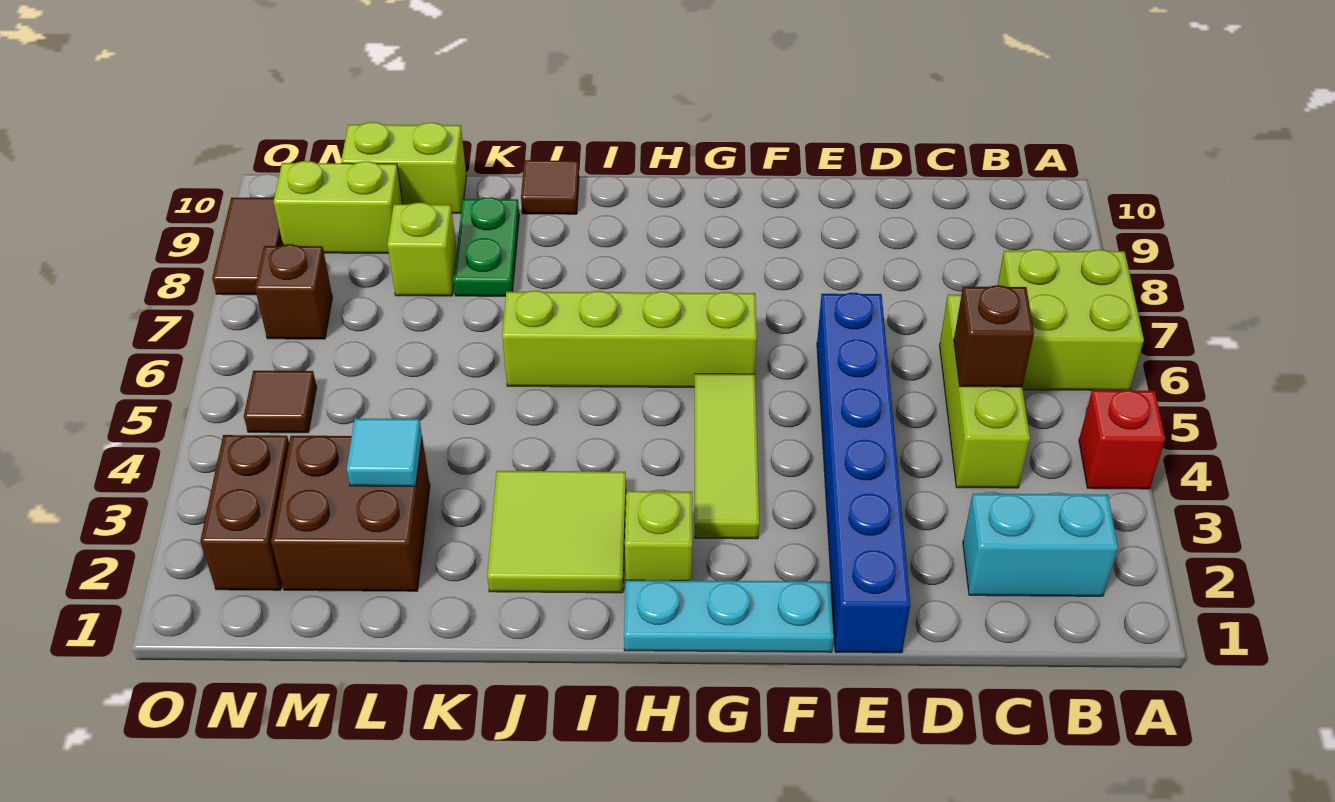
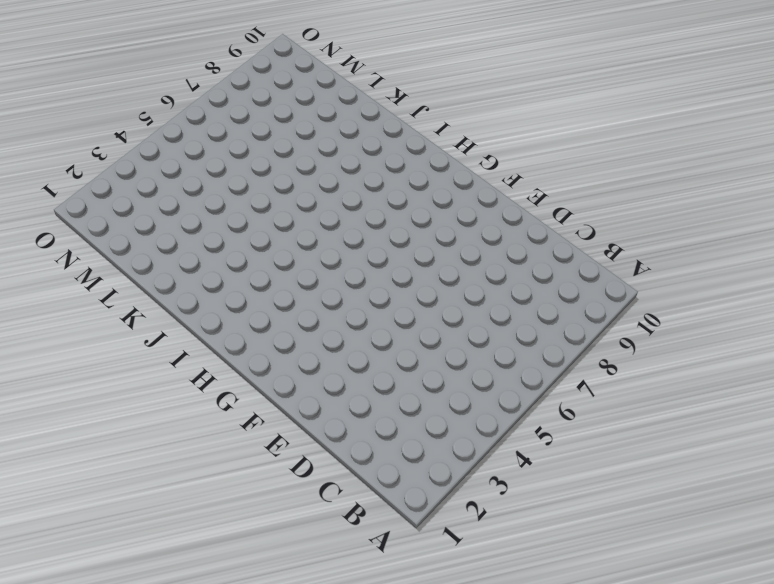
none -> red brick A4 level 1
none -> lime brick A6:B7 level 1
none -> cyan brick B2:C2 level 1

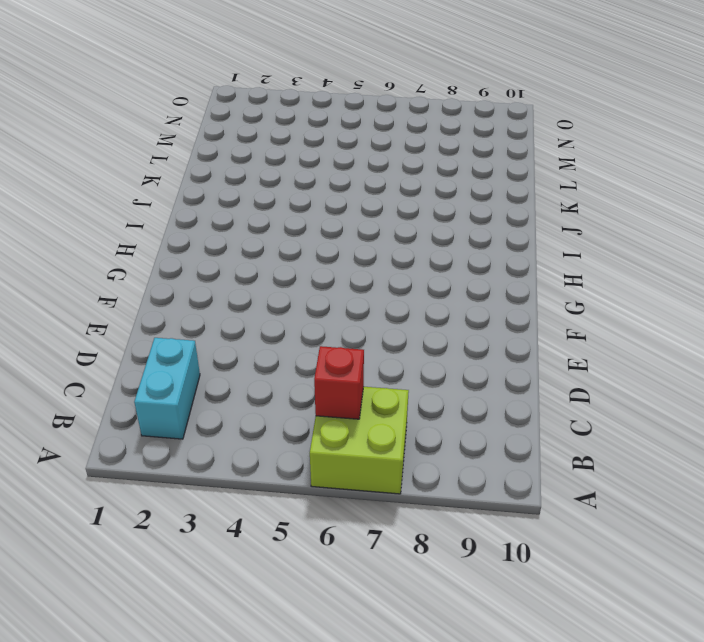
red brick B6 level 2 -> red brick A4 level 1
none -> lime brick C4:C6 level 1
none -> blue brick E1:E6 level 1
none -> cyan plate F1:H1 level 1

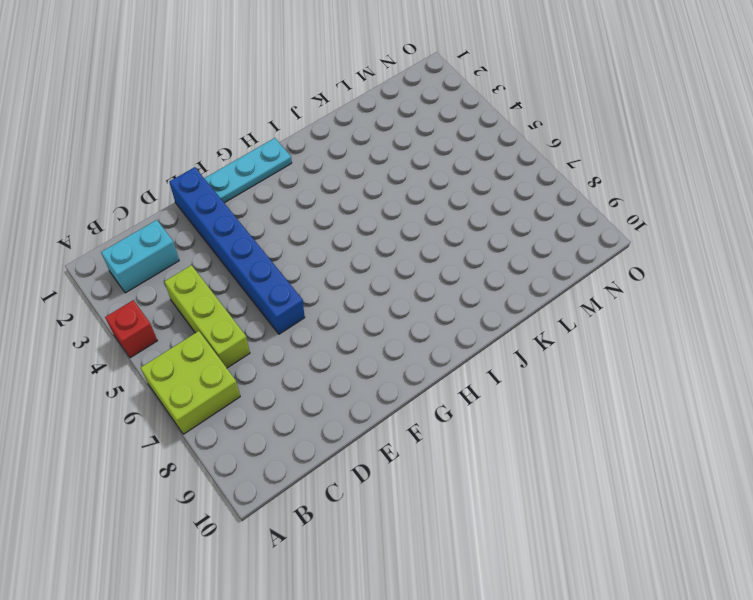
none -> lime tile G3:G5 level 1
none -> lime brick G6:J6 level 1
none -> lime brick H2 level 1

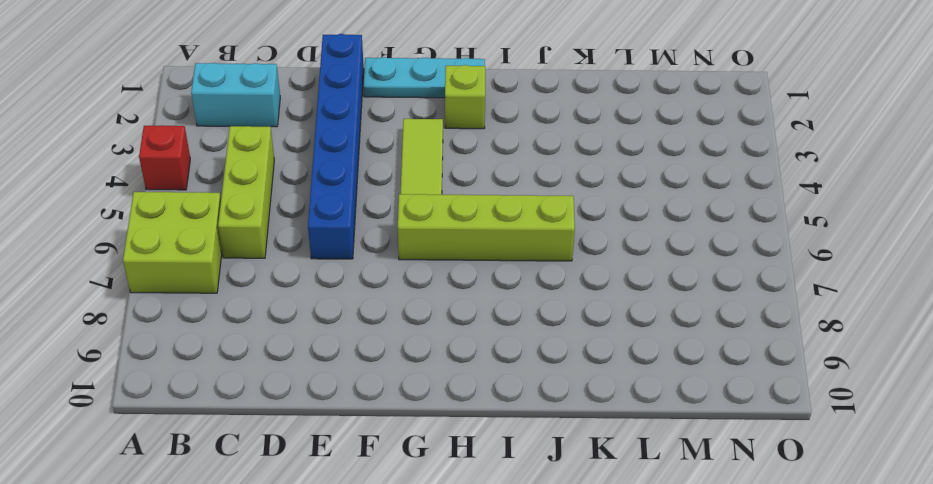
none -> lime tile I2:J3 level 1
none -> brown tile J10 level 1
none -> green plate K8:K9 level 1

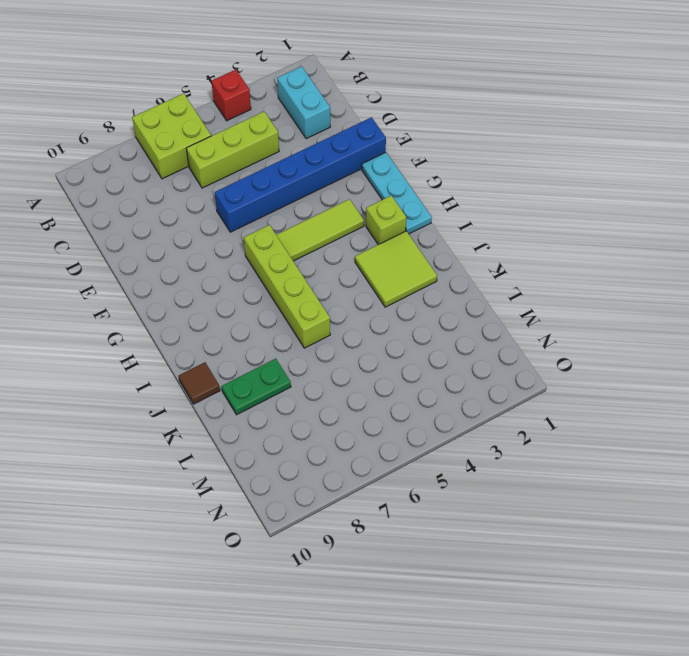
none -> brown brick L2:M3 level 1
none -> lime brick L8 level 1
none -> lime brick L10:M10 level 1

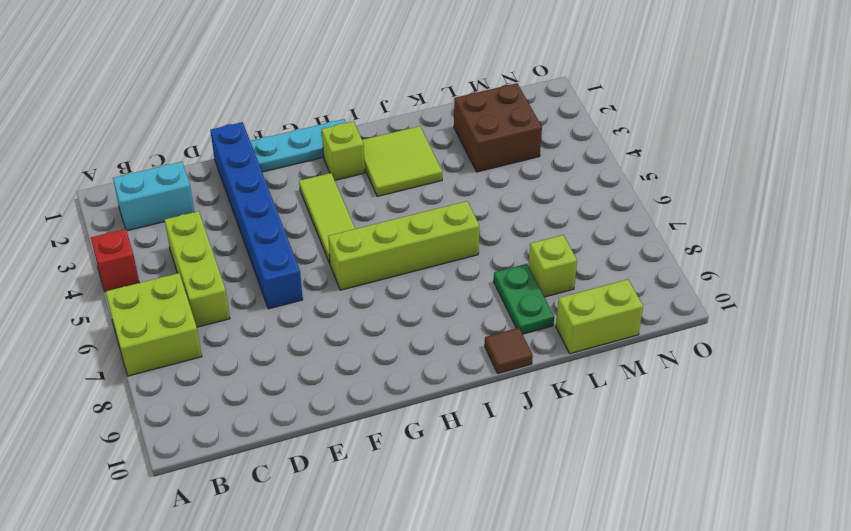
none -> lime brick M9:N9 level 1
none -> brown brick N2:N3 level 1
none -> brown tile N5 level 1

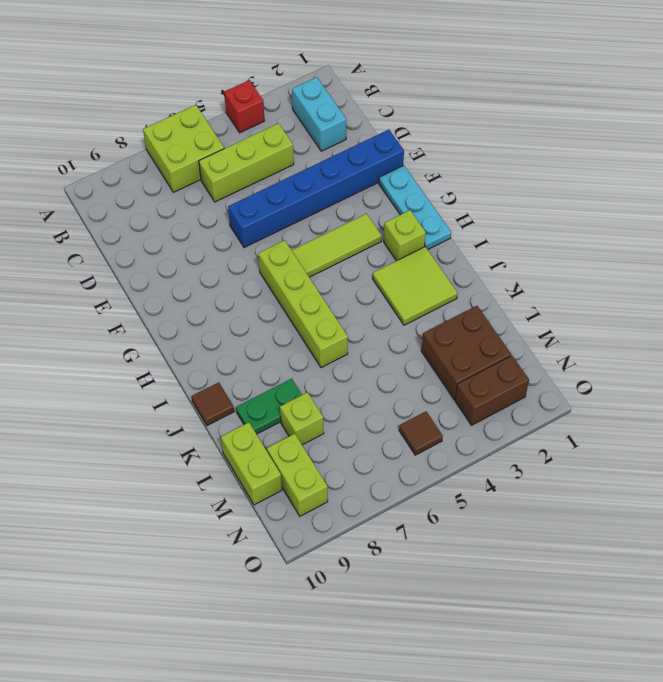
none -> brown brick N7 level 1
none -> brown tile O8:O9 level 1
none -> brown brick C5 level 2

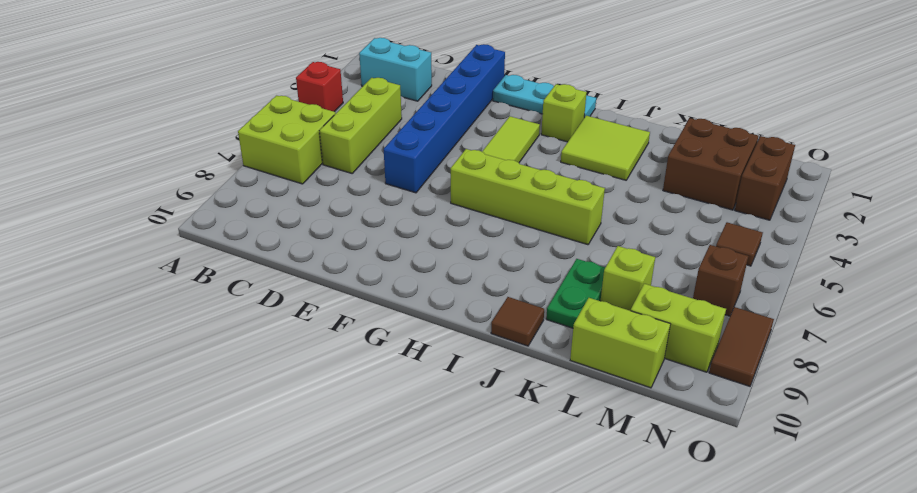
none -> brown brick C5 level 2
none -> cyan tile L3 level 2

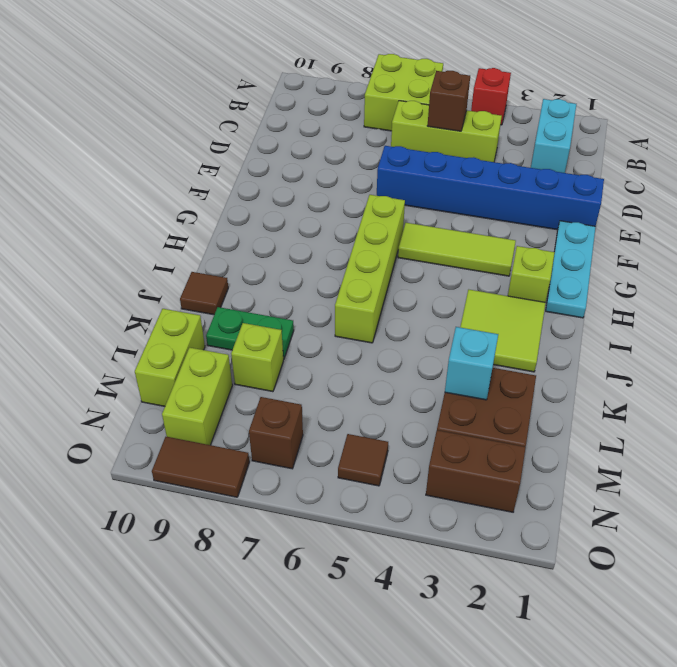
cyan brick L3 level 2 -> cyan tile L3 level 2

